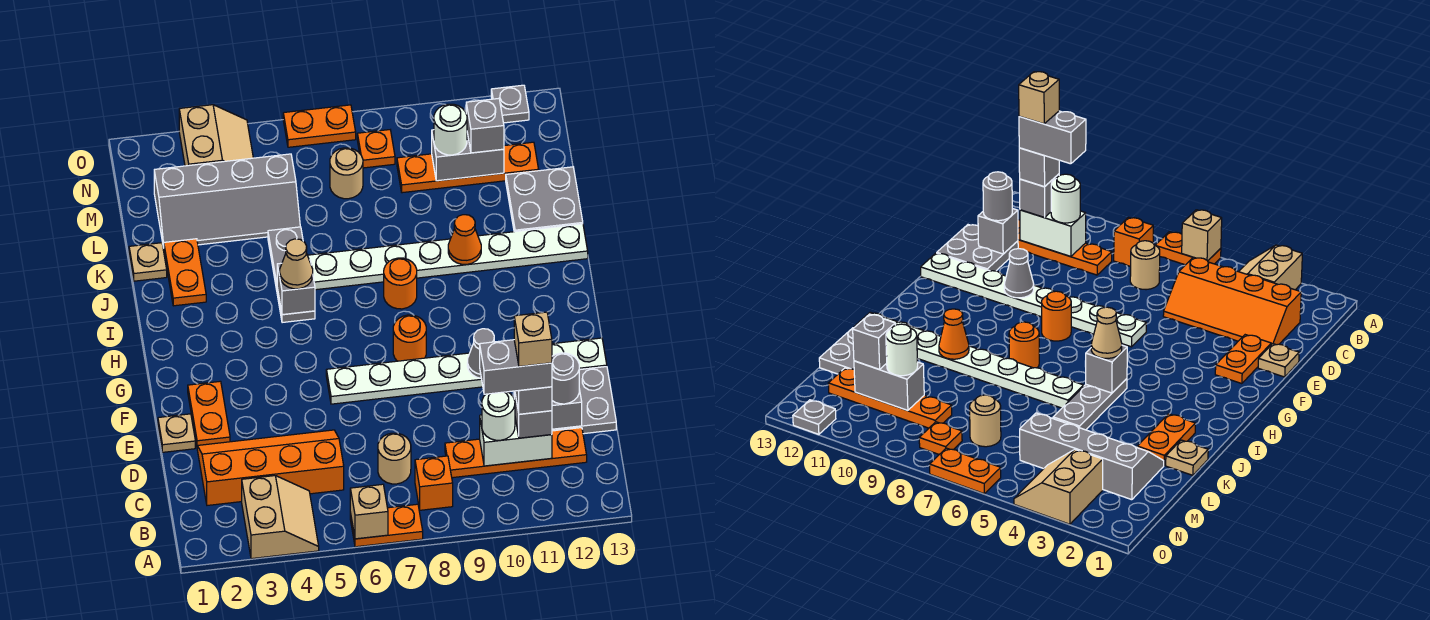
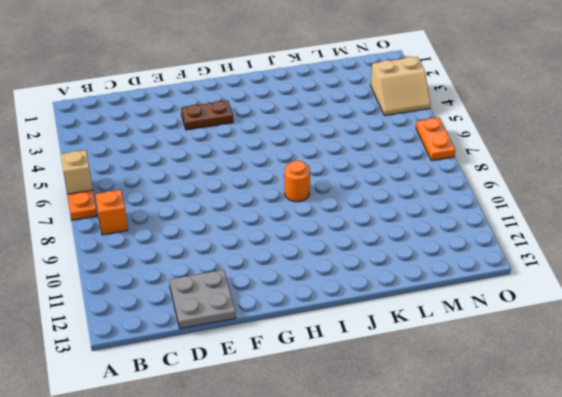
brown plate F3:G3 level 1 -> none
none -> tan slope A3:B4 level 1 top 3
none -> orange slope C2:D5 level 1 top C
none -> tan round brick C7 level 1
none -> orange plate C9:C12 level 1

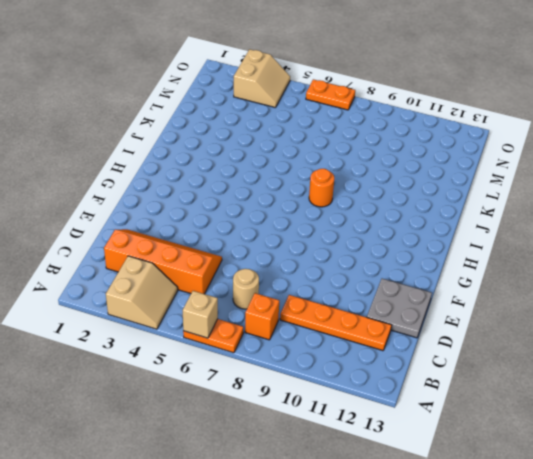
none -> tan plate E1 level 1
none -> orange plate E2:F2 level 1
none -> white plate F6:F13 level 1
none -> orange round brick G8 level 1

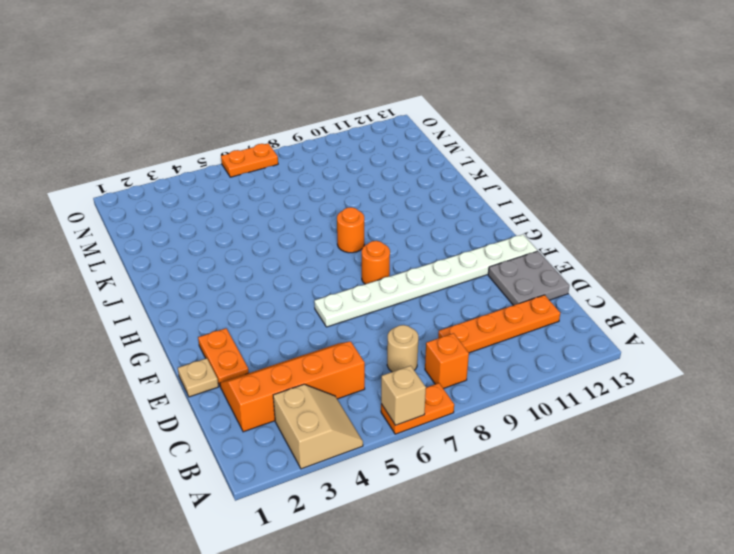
none -> grey plate I5:K5 level 1
none -> orange plate J2:K2 level 1
none -> white plate J6:J13 level 1
none -> tan plate K1 level 1

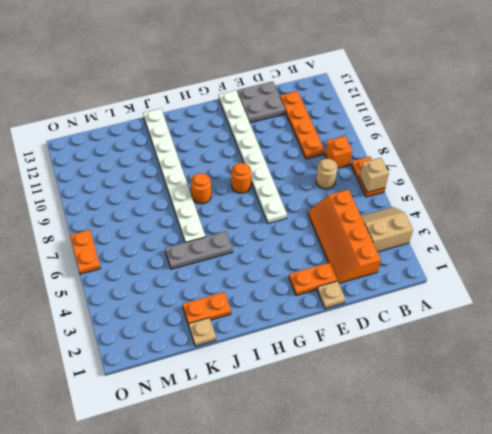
none -> grey plate K12:L13 level 1
none -> grey slope L2:M5 level 1 top M
none -> tan round brick M7 level 1
none -> orange plate M9:M12 level 1

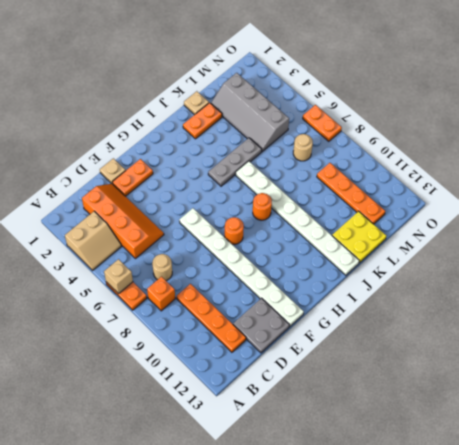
yellow plate K12:L13 level 1 -> grey plate K12:L13 level 1
none -> tan slope N3:O4 level 1 top 3
none -> orange plate N8 level 1
none -> grey plate O12 level 1
none -> white brick C10:C11 level 2

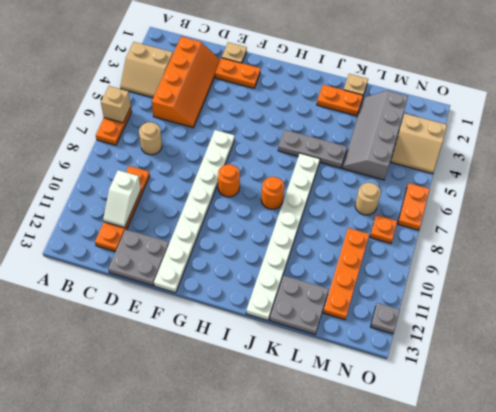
white slope C10:C11 level 2 top 10 -> white brick C10:C11 level 2
none -> orange brick B8 level 1
none -> grey brick D12 level 2
none -> grey cone F10 level 2
none -> grey brick I5 level 2

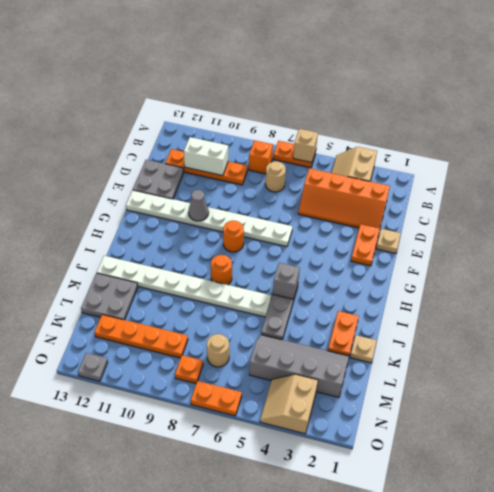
none -> grey brick D12 level 2
none -> orange cone J10 level 2
none -> grey brick M10:M11 level 2
none -> white round brick C10 level 3

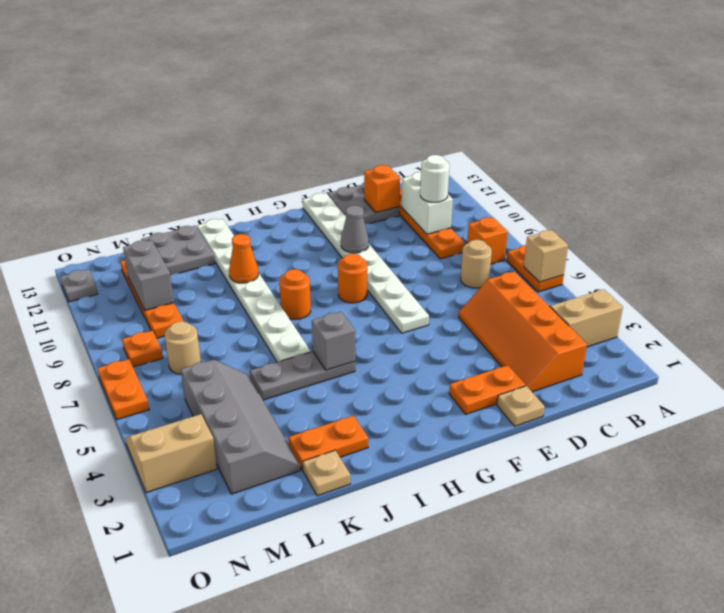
orange brick D12 level 2 -> grey brick D12 level 2
none -> grey brick C11 level 3
none -> grey round brick D12 level 3
none -> tan cone I5 level 3
none -> white round brick M10 level 3

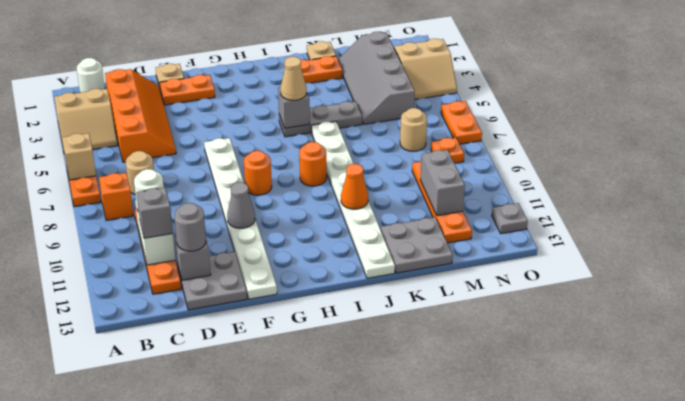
white round brick B1 level 1 -> white round brick M10 level 3
none -> grey brick M11 level 3
none -> grey brick C11 level 4
none -> grey brick C10:C11 level 5
none -> tan brick C11 level 6

